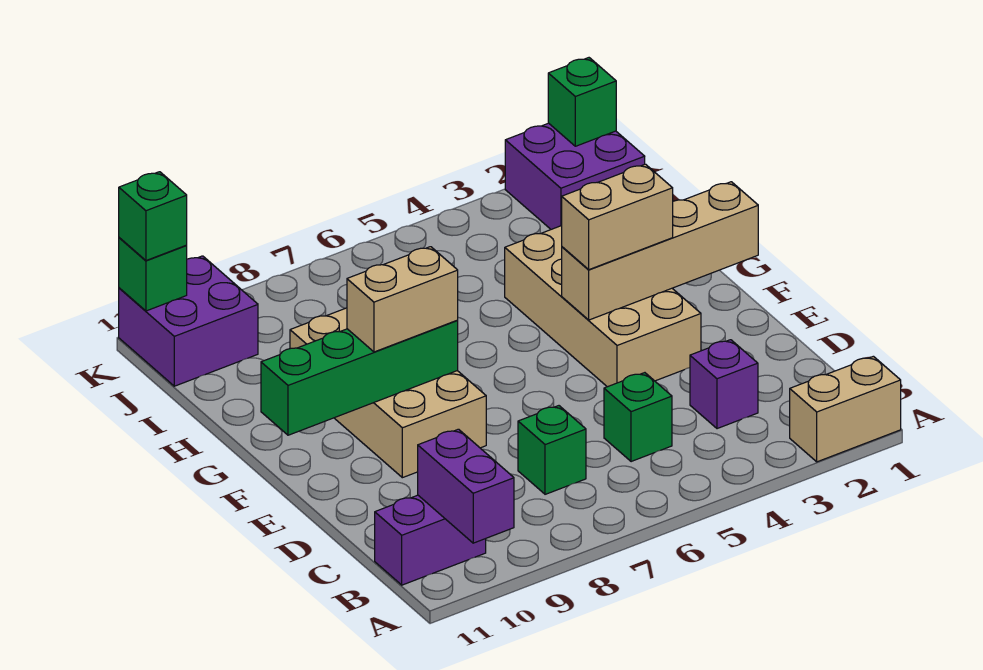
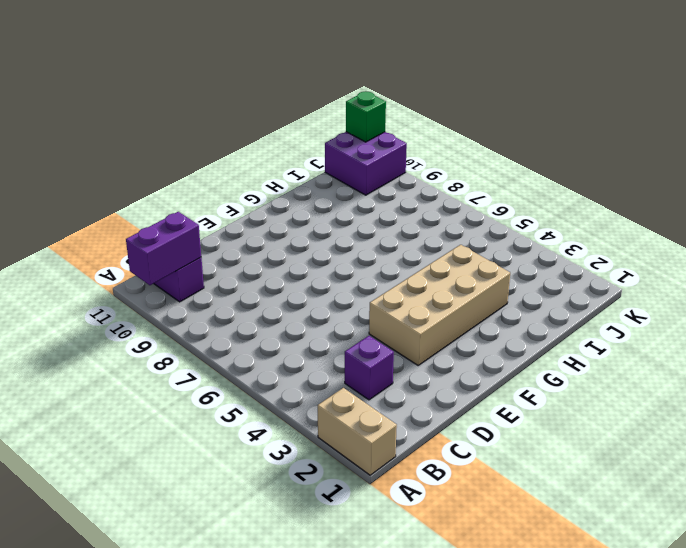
none -> green brick C5 level 1
none -> green brick C7 level 1
none -> tan brick E8:H9 level 1

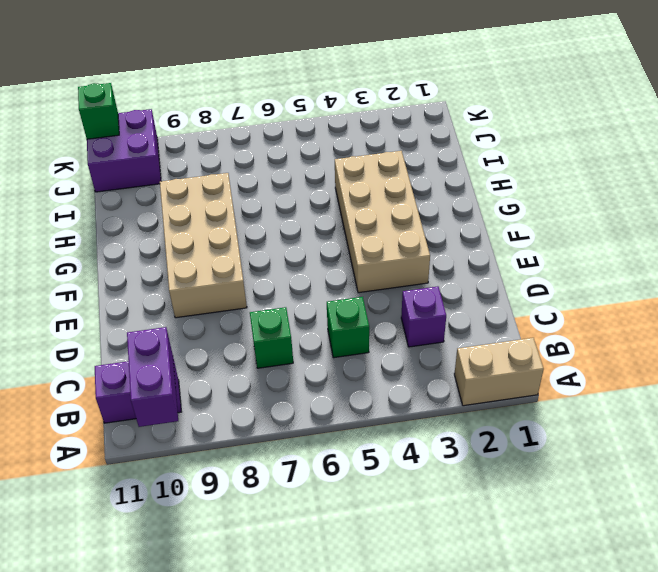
none -> purple brick J1:K2 level 1
none -> tan brick F1:F4 level 2
none -> green brick F8:F11 level 2

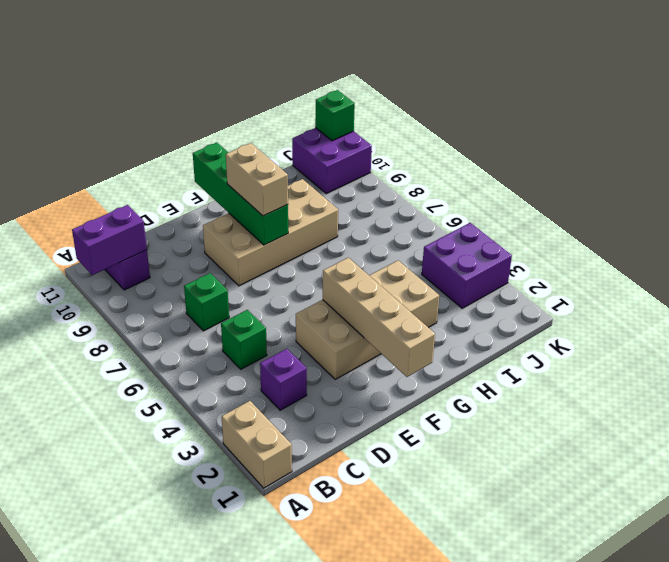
purple brick J3:K4 level 1 -> purple brick J1:K2 level 1
none -> green brick K1 level 2
none -> tan brick F3:F4 level 3
none -> green brick K11 level 3

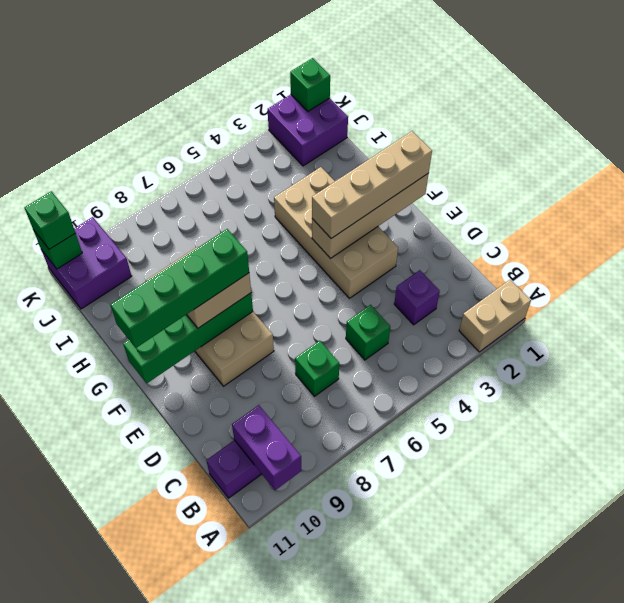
tan brick F1:F4 level 3 -> tan brick F3:F4 level 3
green brick F8:F11 level 4 -> none

